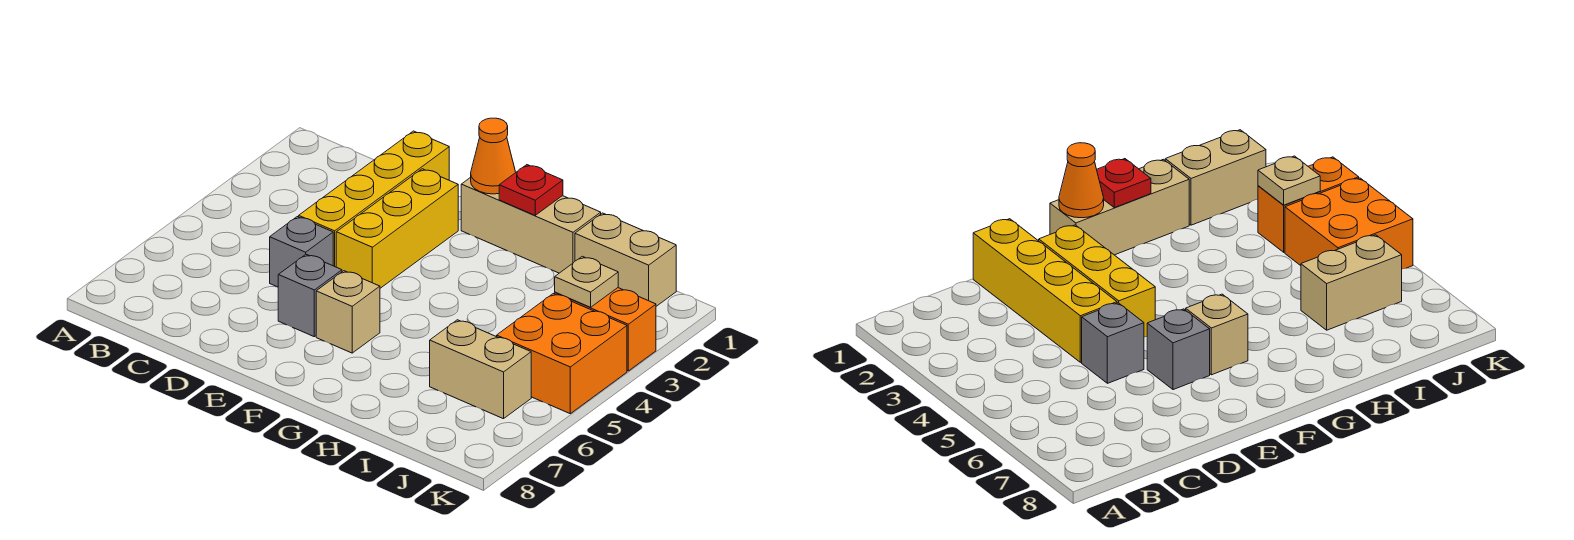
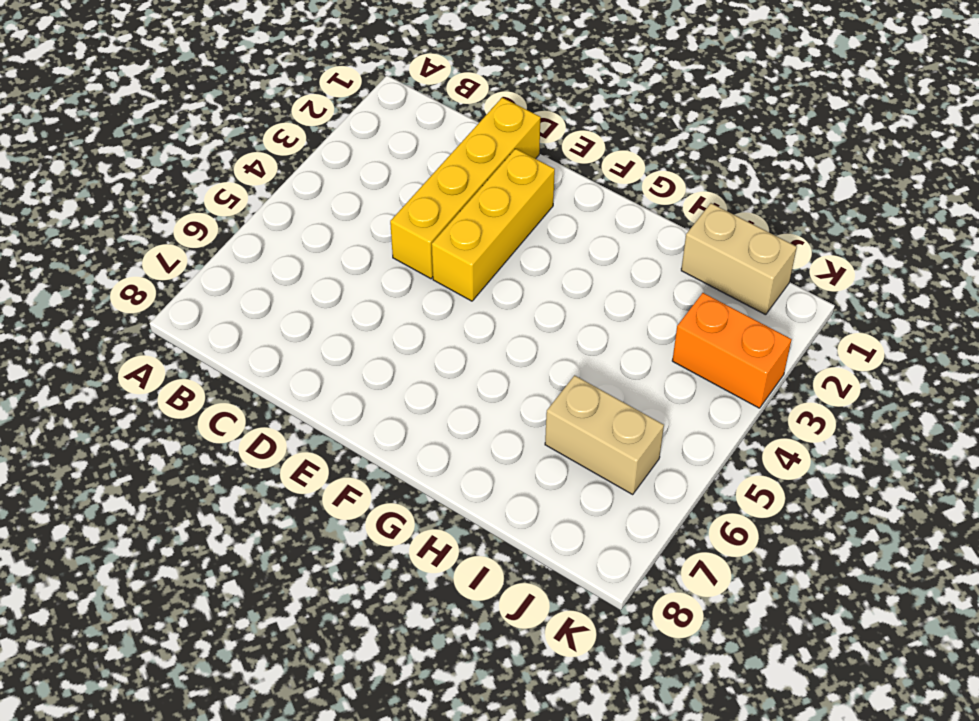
none -> grey brick D5 level 1
none -> grey brick E6 level 1
none -> tan brick F1:H1 level 1

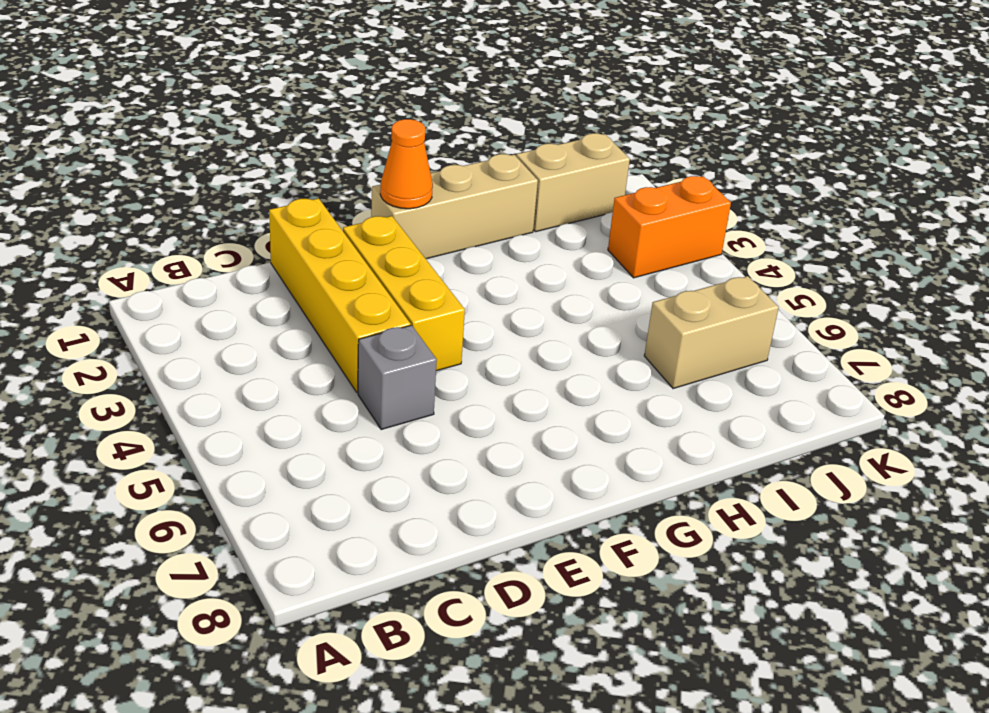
none -> grey brick E6 level 1
none -> tan brick F6 level 1
none -> orange brick J4:K5 level 1

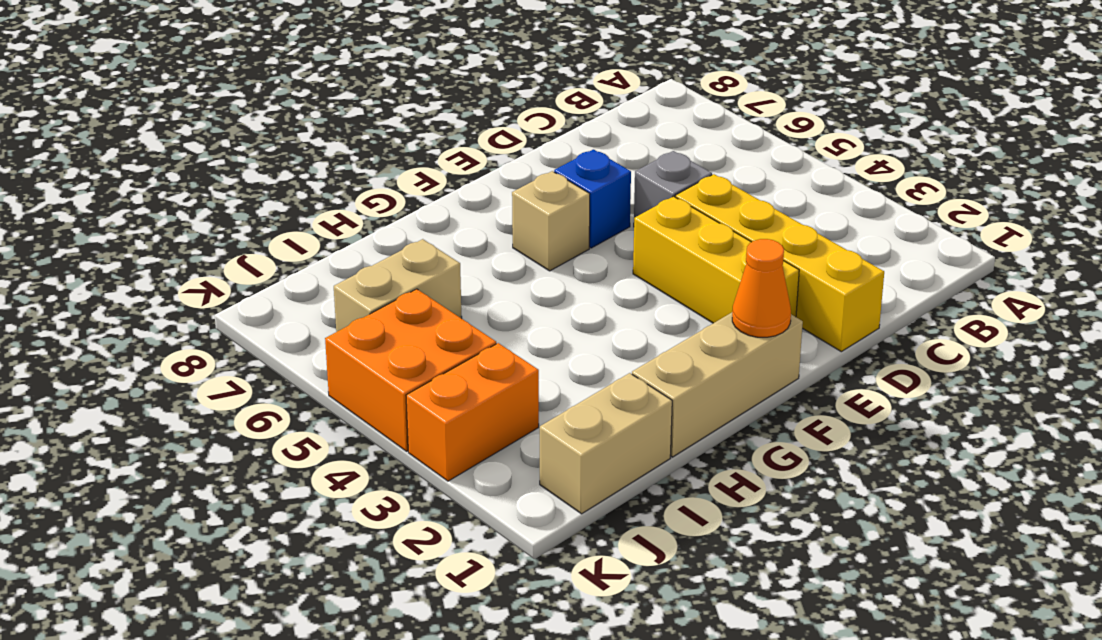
blue brick E6 level 1 -> grey brick E6 level 1
none -> red plate G1 level 2
none -> tan plate J3 level 2

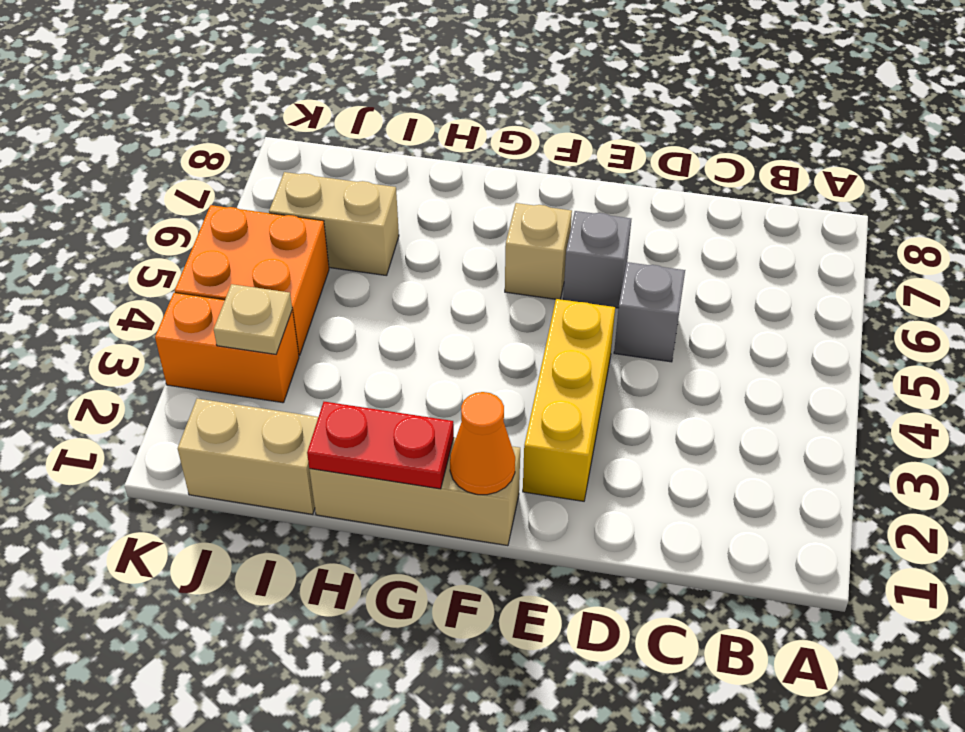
red plate G1:H1 level 2 -> red plate G1 level 2
none -> yellow brick D1:D4 level 1

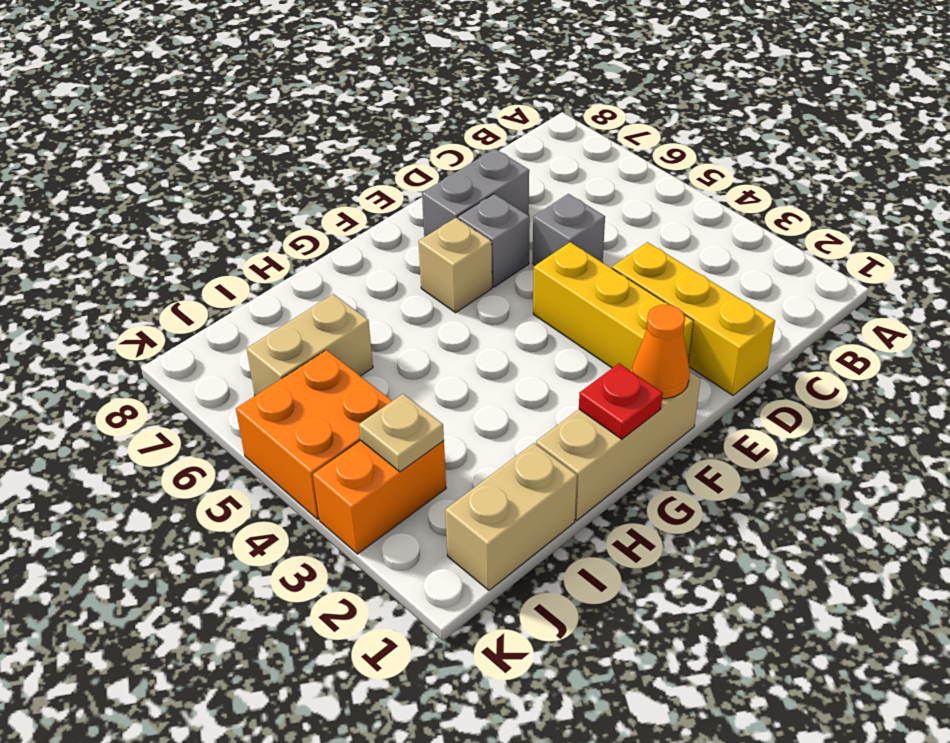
yellow brick D1:D3 level 1 -> yellow brick D1:D4 level 1
grey brick D7:E7 level 1 -> none

